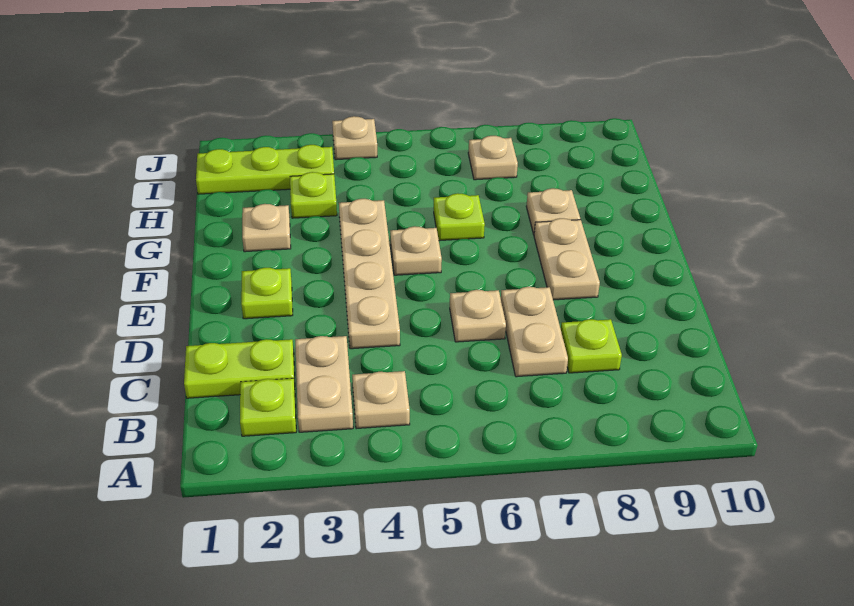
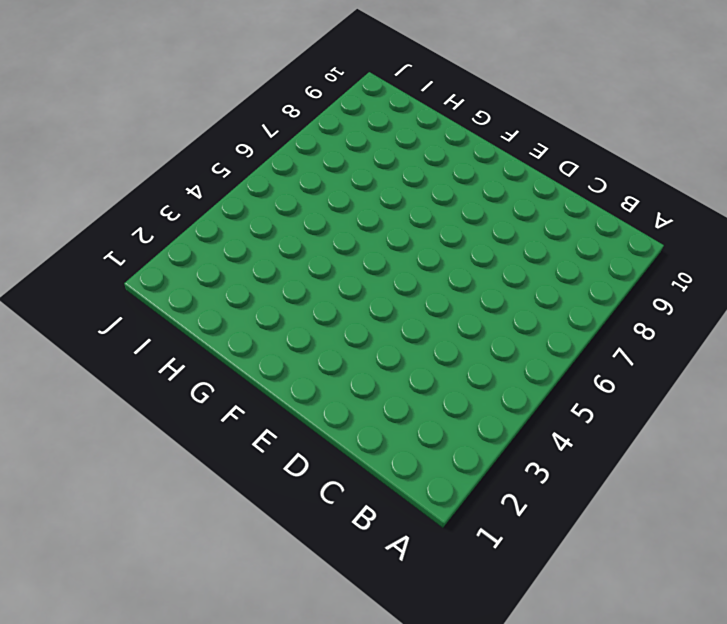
none -> lime plate B2 level 1
none -> tan plate B3:C3 level 1
none -> tan plate B4 level 1

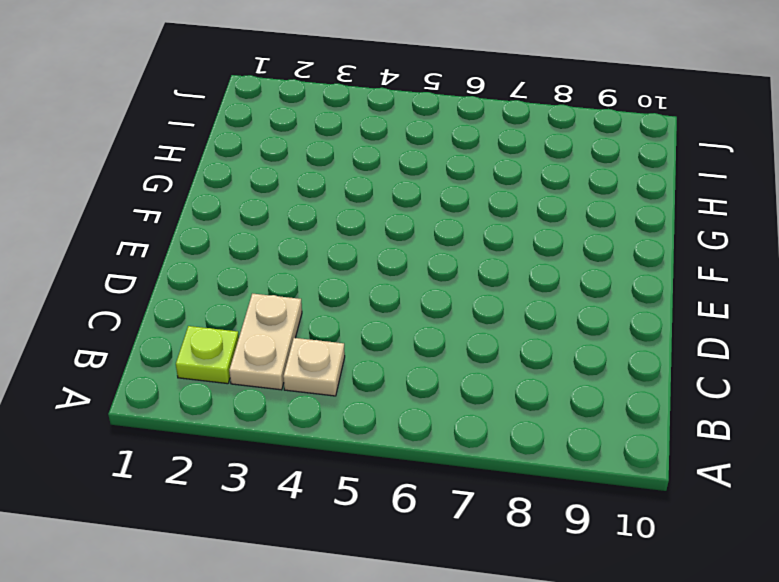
none -> lime plate C1:C2 level 1
none -> tan plate C7:D7 level 1
none -> lime plate C8 level 1

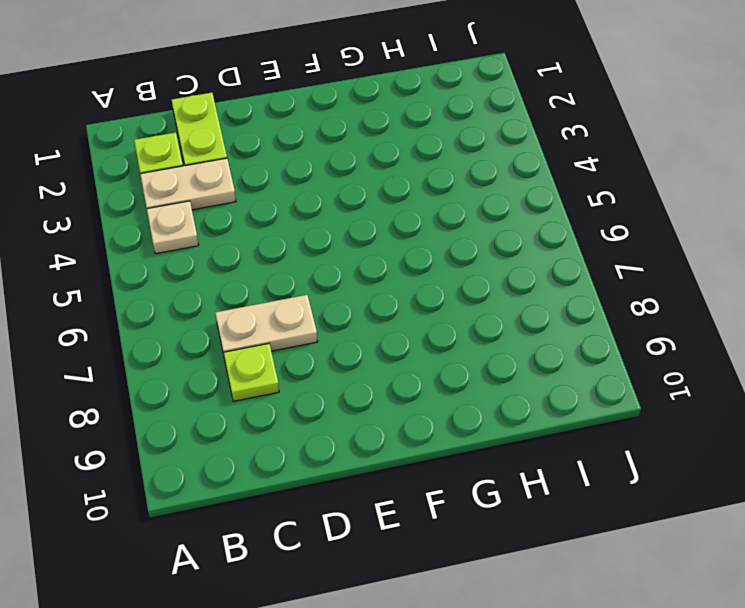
none -> tan plate D4:G4 level 1
none -> tan plate D6 level 1
none -> lime plate E2 level 1

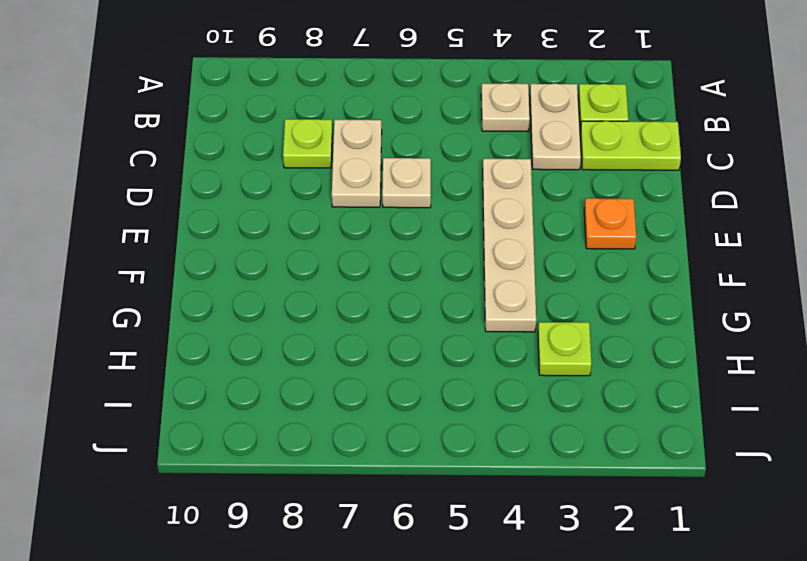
orange plate E2 level 1 -> lime plate E2 level 1
none -> tan plate E8:F8 level 1
none -> tan plate F5 level 1
none -> tan plate G2 level 1

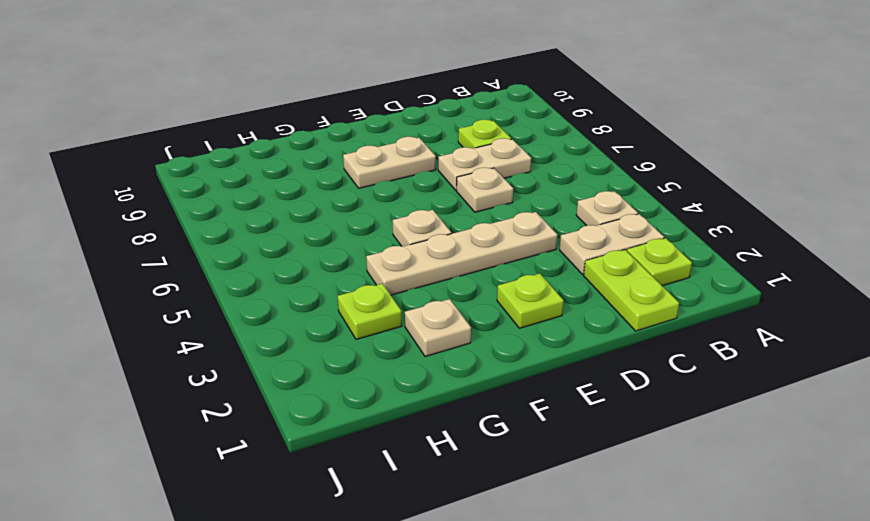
none -> lime plate G6 level 1
none -> tan plate G8 level 1
none -> lime plate I1:I3 level 1

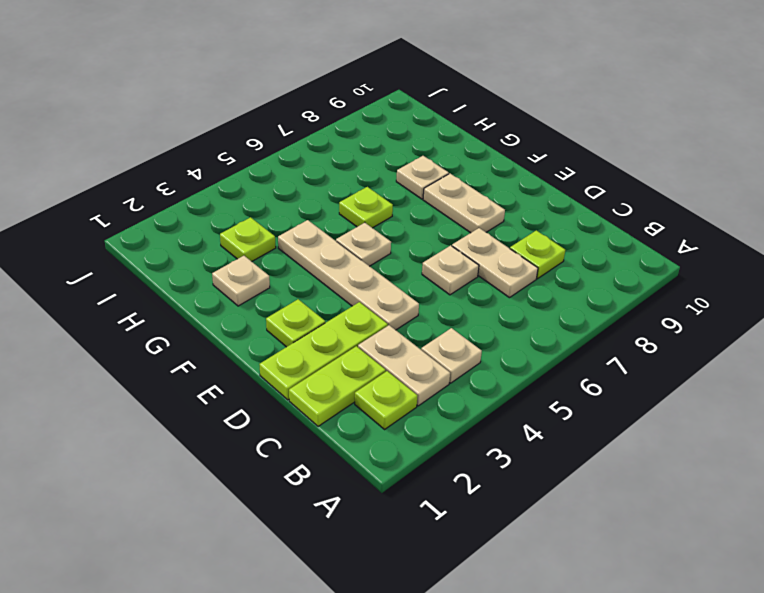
lime plate D1:D3 level 1 -> lime plate I1:I3 level 1
none -> tan plate I7 level 1
none -> tan plate J4 level 1

